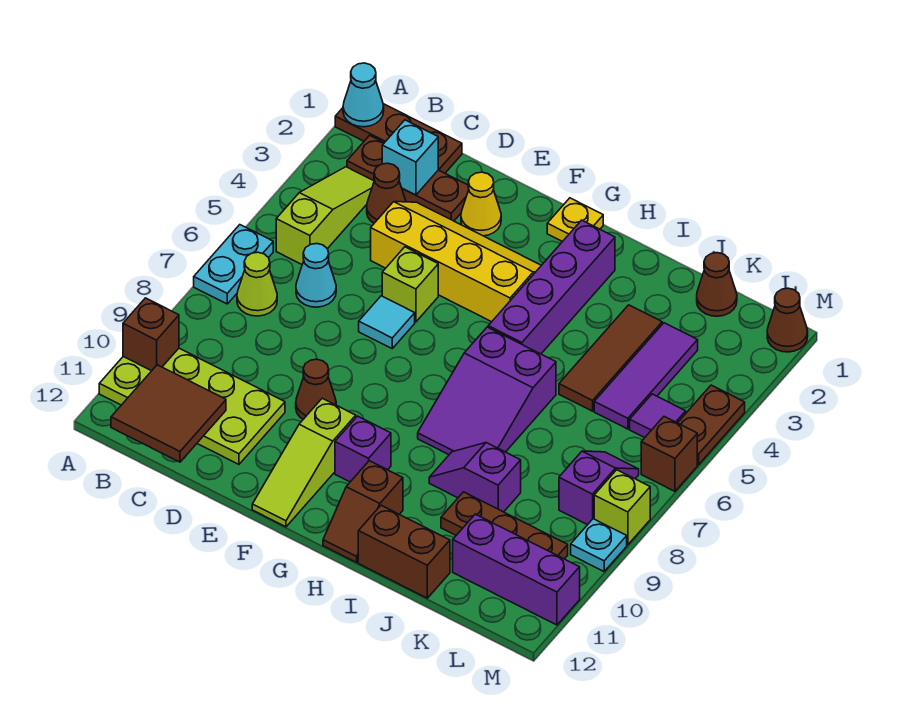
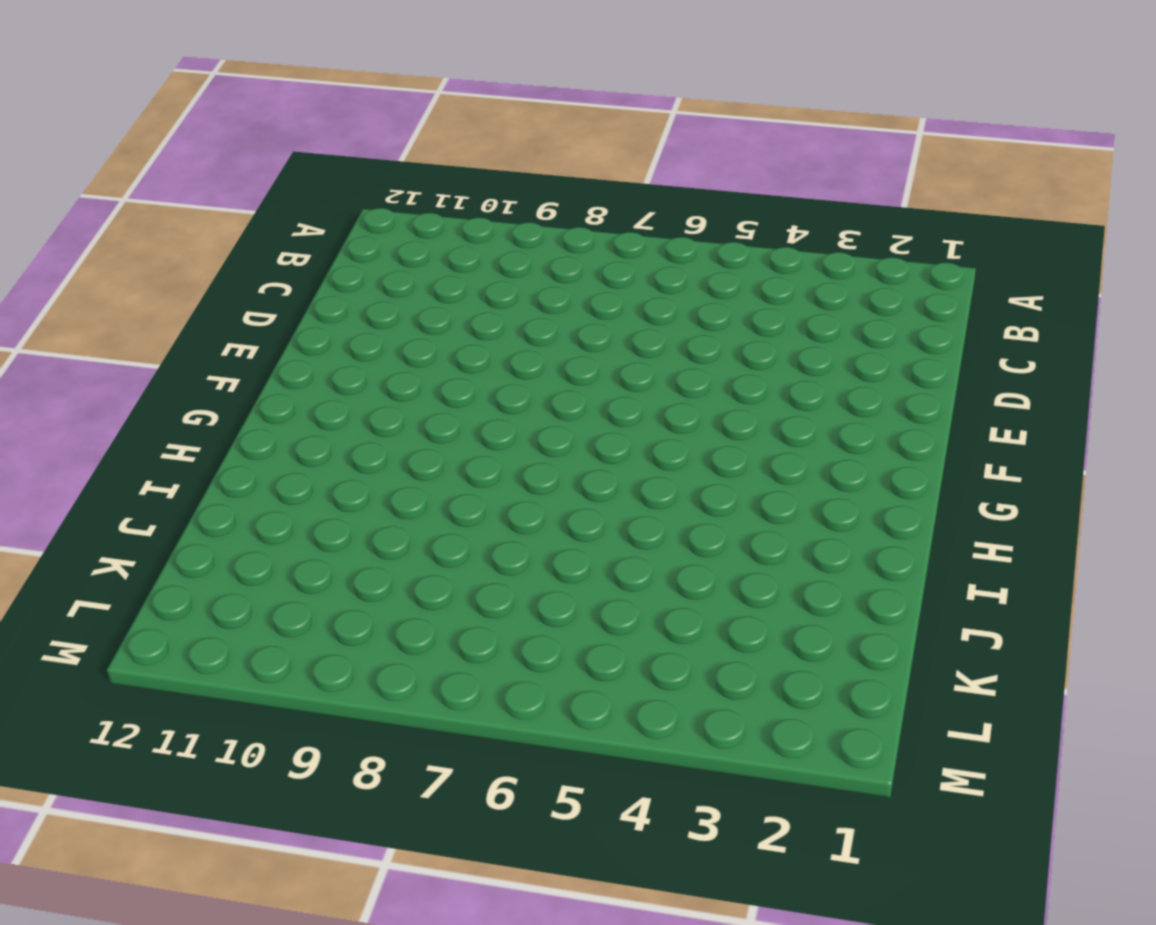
none -> brown plate A1:C1 level 1
none -> cyan plate A6:A7 level 1
none -> lime plate A10:D11 level 1
none -> brown plate B2:D2 level 1

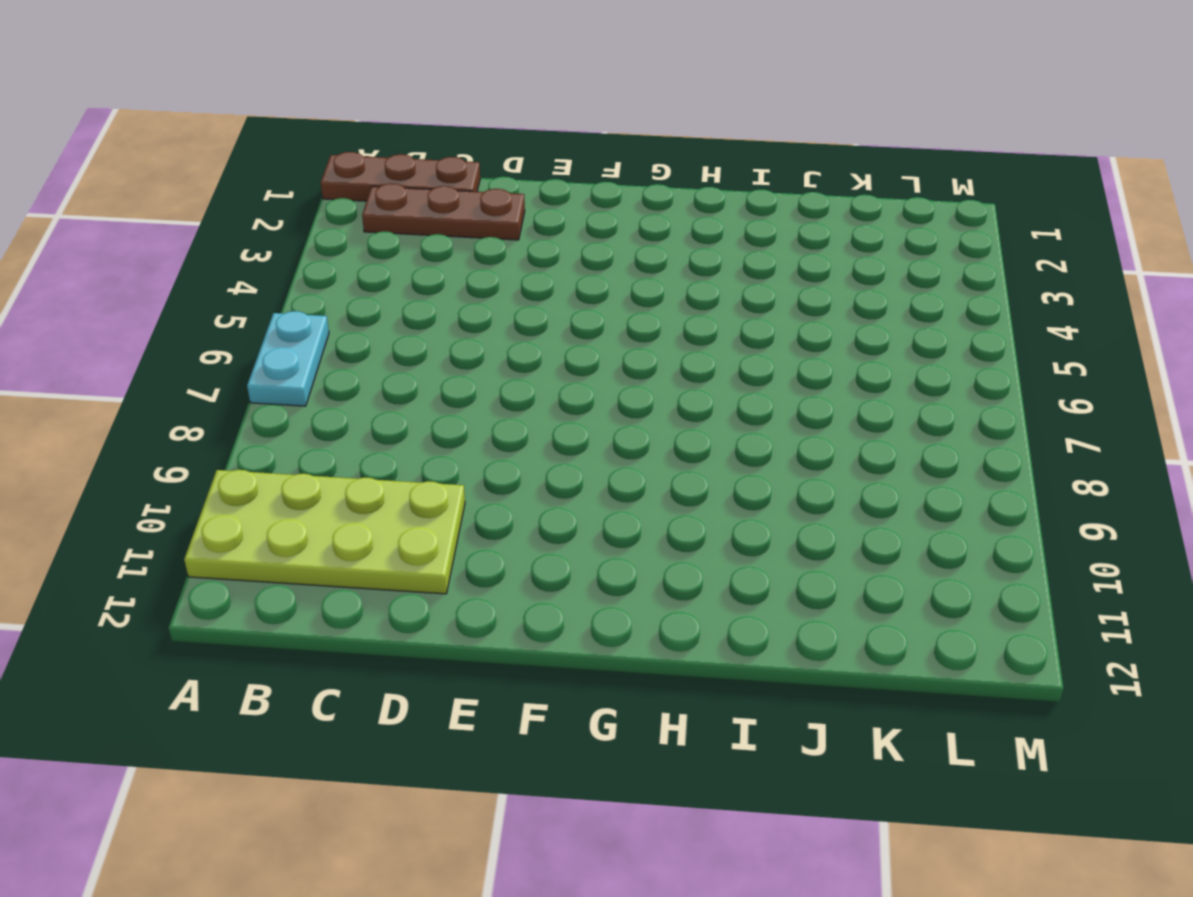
none -> lime slope B3:B5 level 1 top 5
none -> lime cone B7 level 1
none -> brown cone C3 level 1
none -> cyan cone C6 level 1

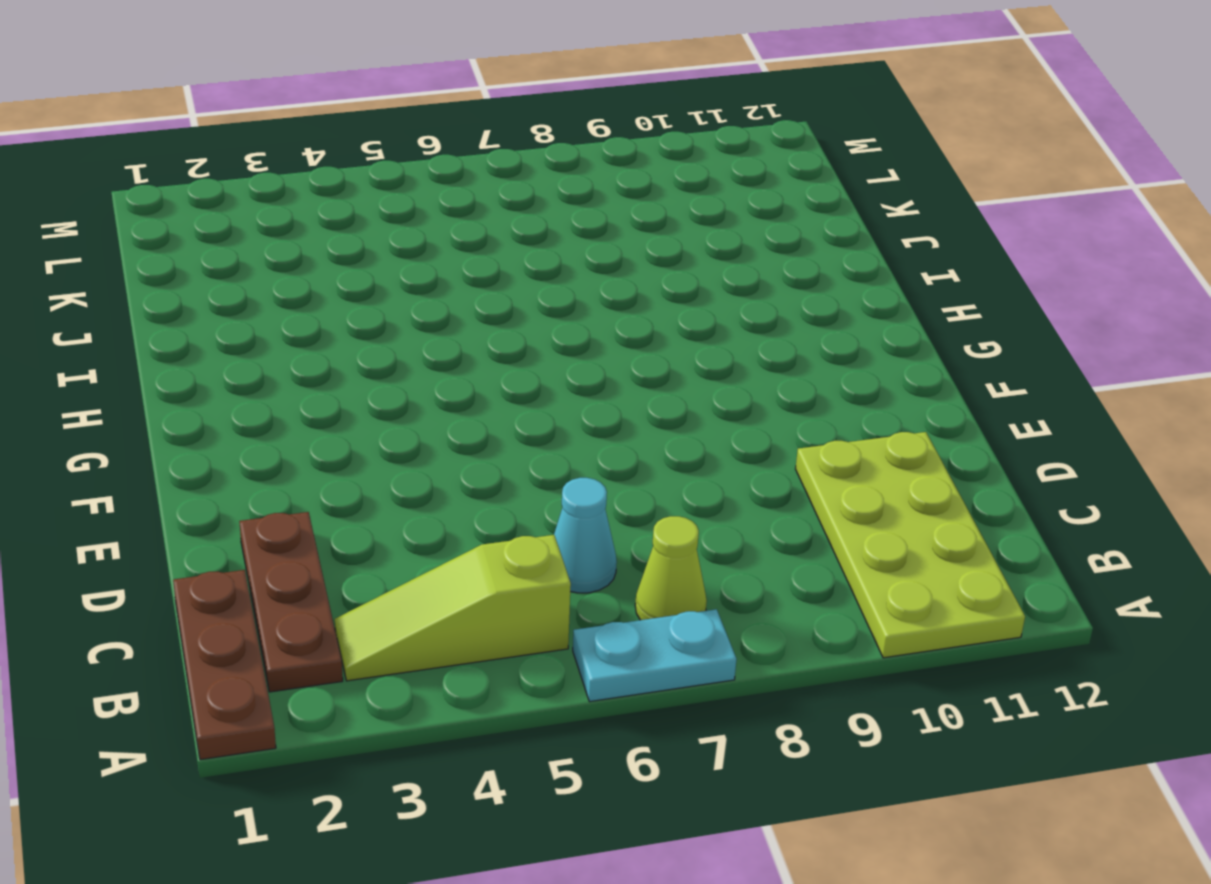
none -> brown cone C3 level 1
none -> yellow slope D3:G4 level 1 top 4
none -> yellow cone E2 level 1
none -> lime brick E5 level 1

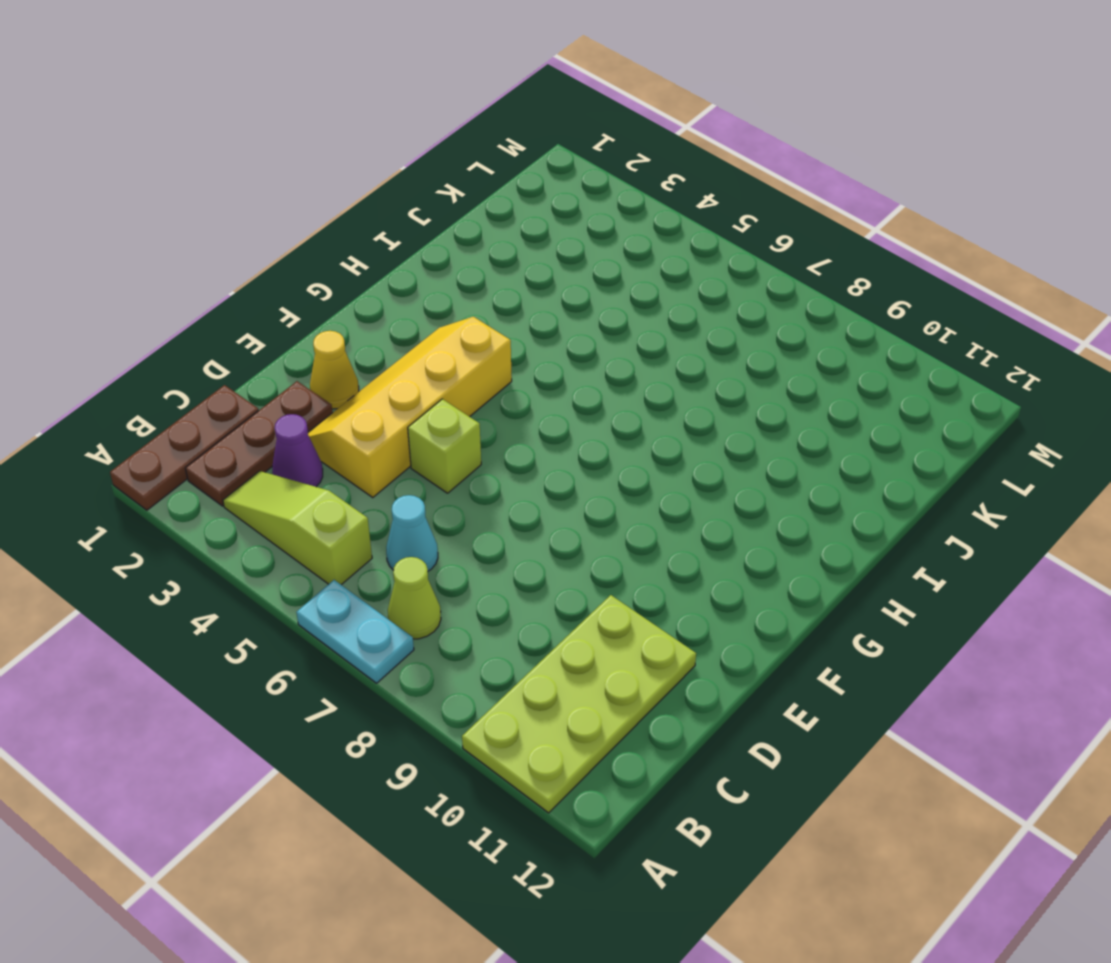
purple cone C3 level 1 -> brown cone C3 level 1
none -> cyan tile E6 level 1
none -> brown cone E9 level 1
none -> lime slope F10:F12 level 1 top 10
none -> yellow plate G1 level 1

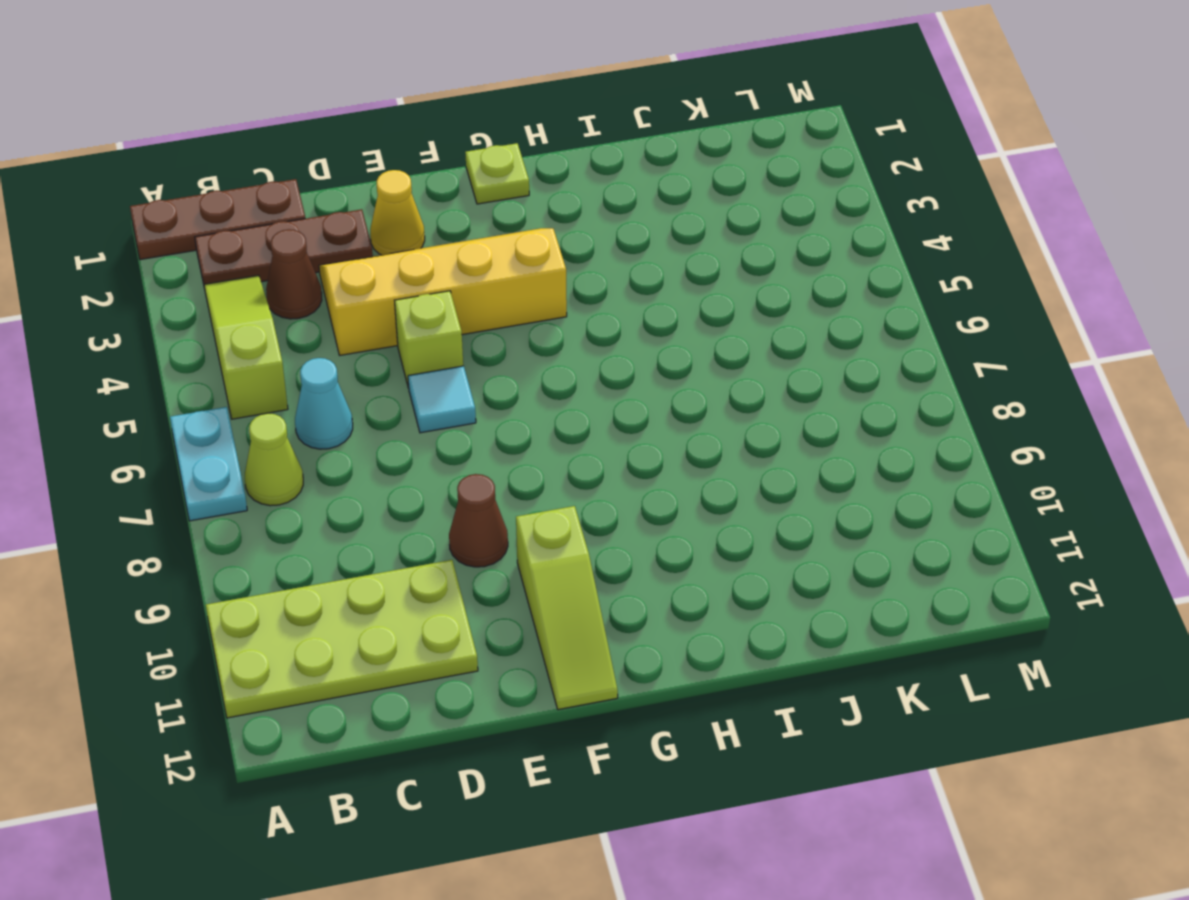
lime plate G1 level 1 -> yellow plate G1 level 1
none -> purple brick G10 level 1
none -> purple brick H2:H5 level 1
none -> purple slope H6:I8 level 1 top 6
none -> brown slope H11:H12 level 1 top 11

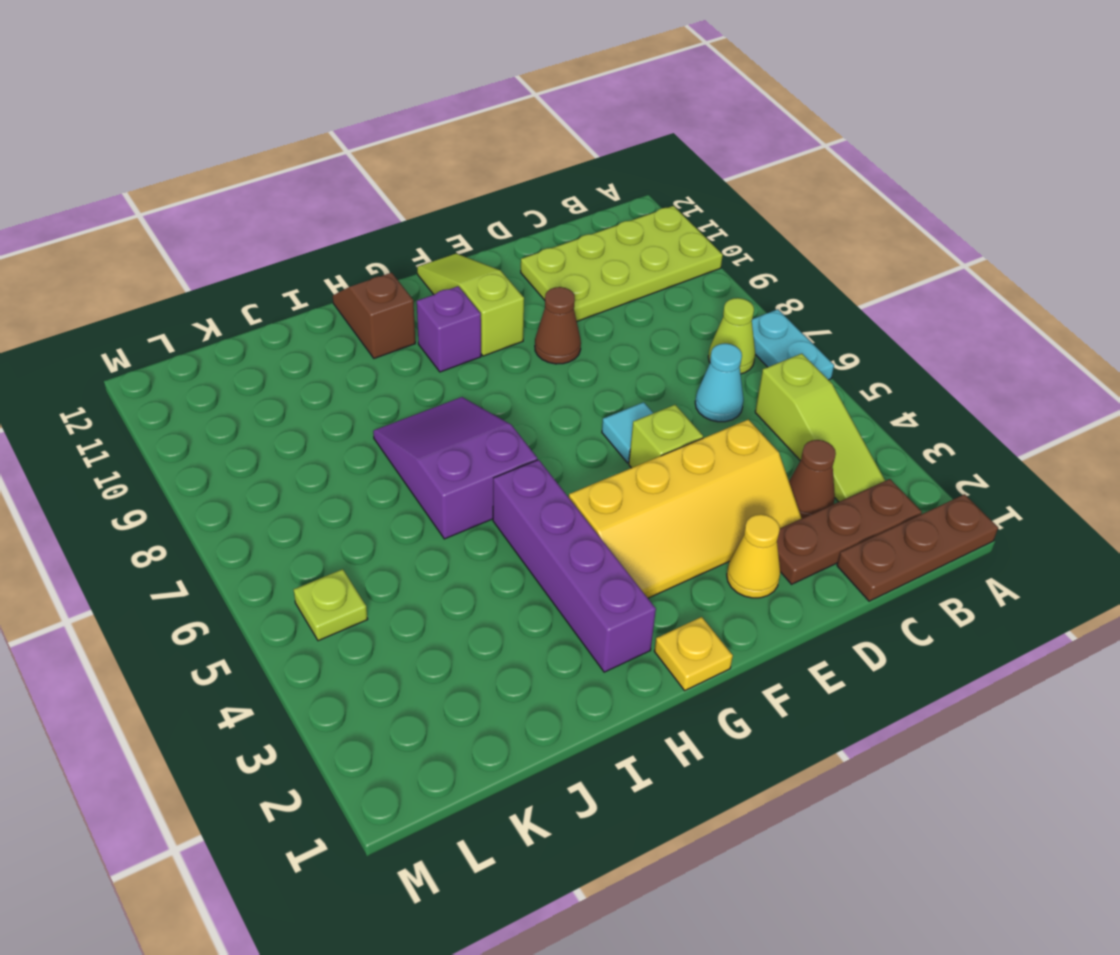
lime plate L5 level 1 -> purple tile L5 level 1
none -> purple slope I9:J9 level 1 top J
none -> brown brick I12:J12 level 1
none -> brown tile J3:J5 level 1
none -> brown plate J10:L10 level 1

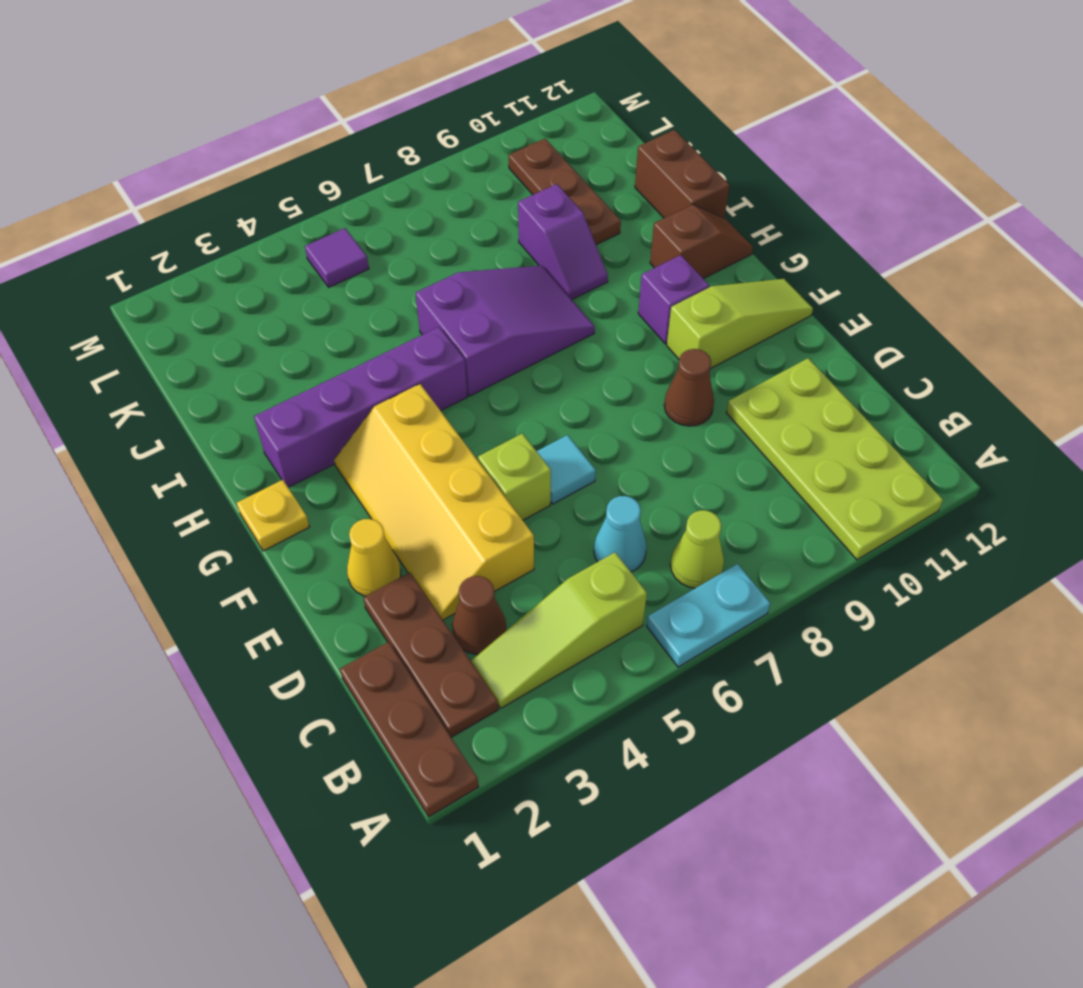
none -> brown tile J3:J5 level 1
none -> brown cone K1 level 1
none -> purple tile K3:K5 level 1
none -> purple brick K11:M11 level 1

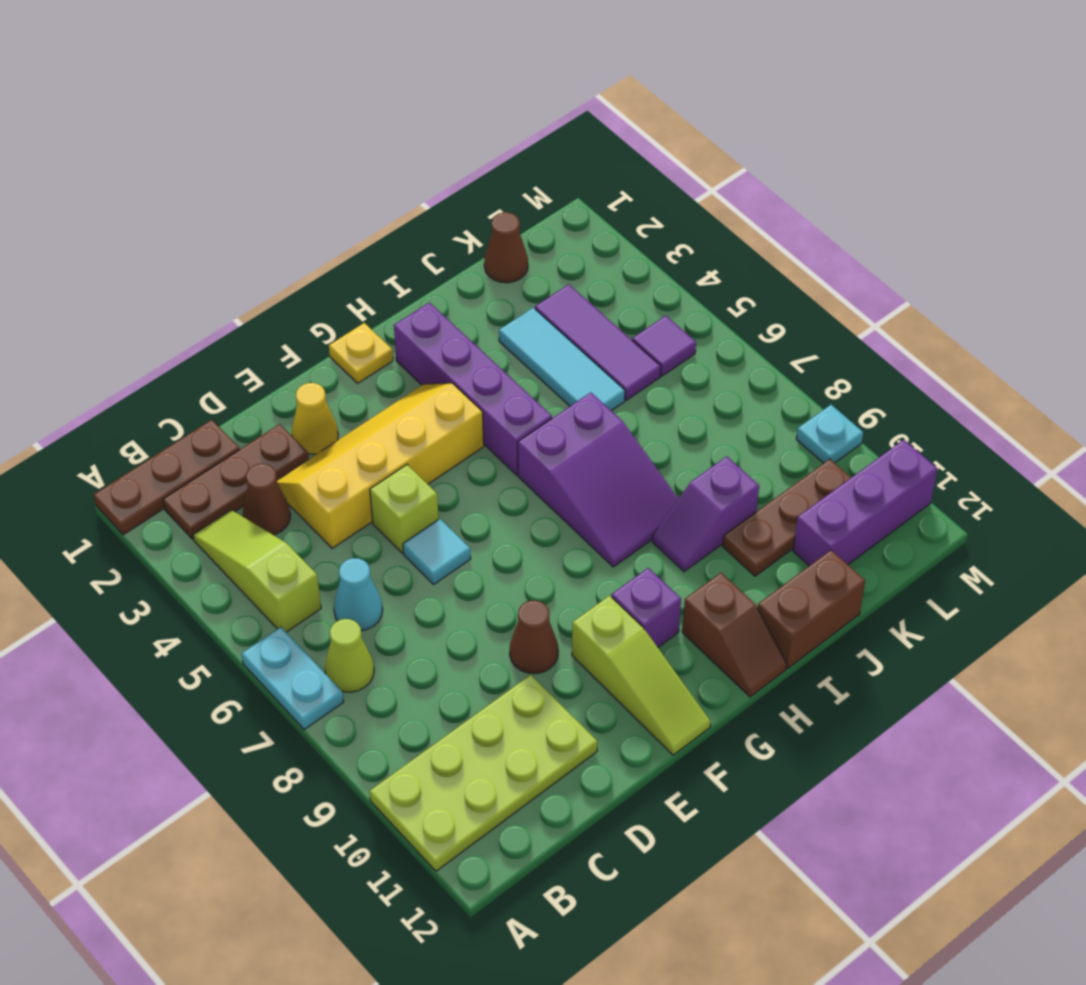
cyan tile J3:J5 level 1 -> brown tile J3:J5 level 1
none -> purple slope L7:L8 level 1 top 8
none -> brown cone M1 level 1
none -> brown plate M4:M5 level 1
none -> brown brick M6 level 1

